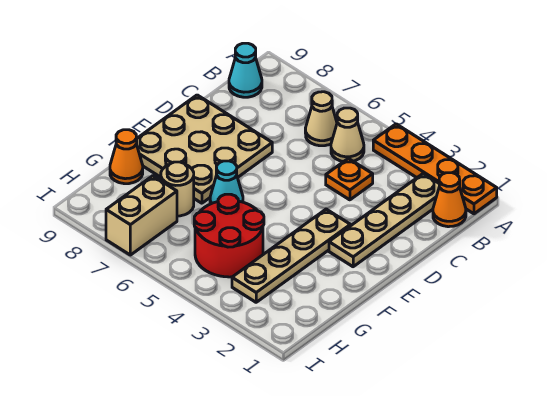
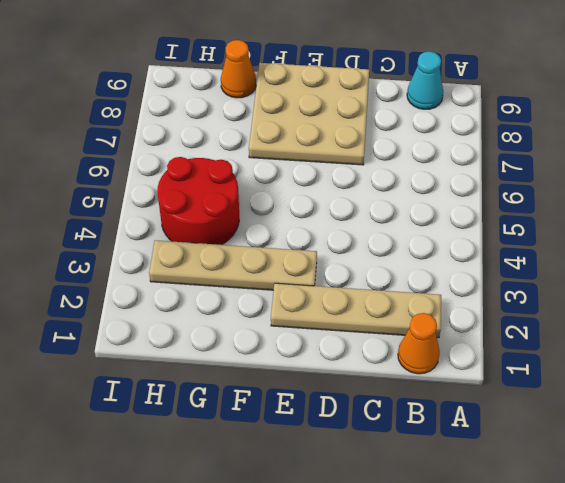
none -> orange plate A1:A4 level 1
none -> tan cone B5 level 1
none -> tan cone B6 level 1

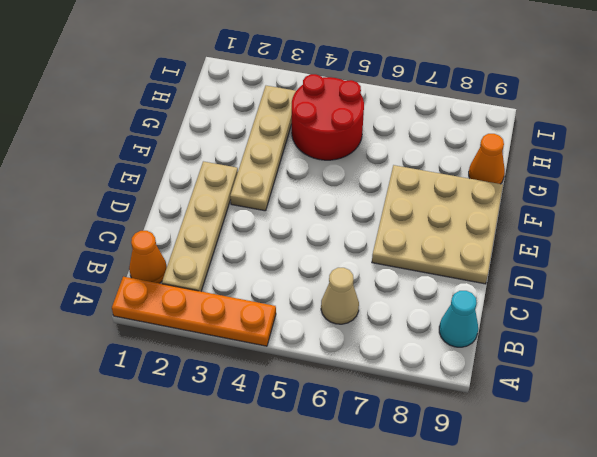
none -> tan cone B5 level 1
none -> orange plate C4 level 1
none -> cyan cone F6 level 1

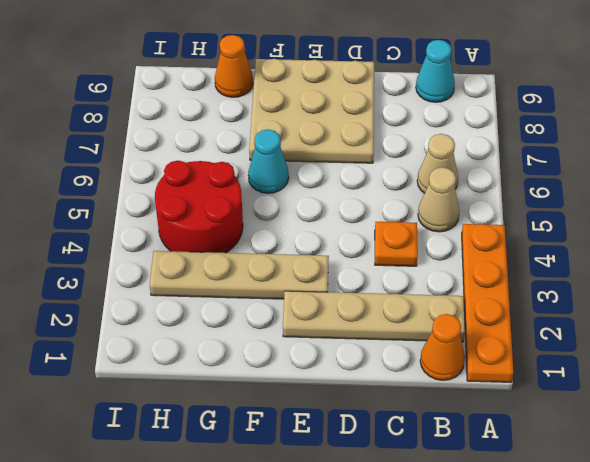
none -> tan round brick G7 level 1
none -> tan brick H7:I7 level 1

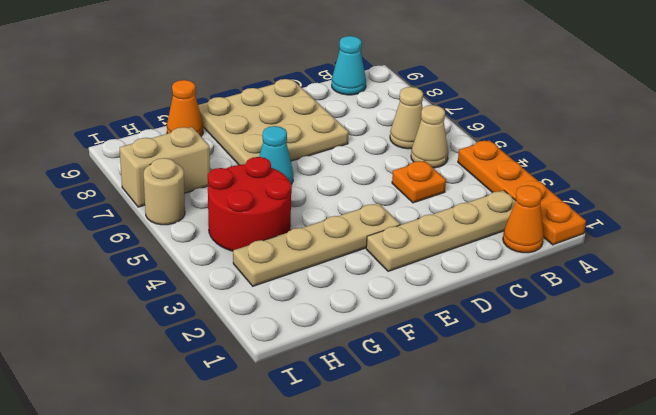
tan round brick I6 level 1 -> tan round brick G7 level 1

